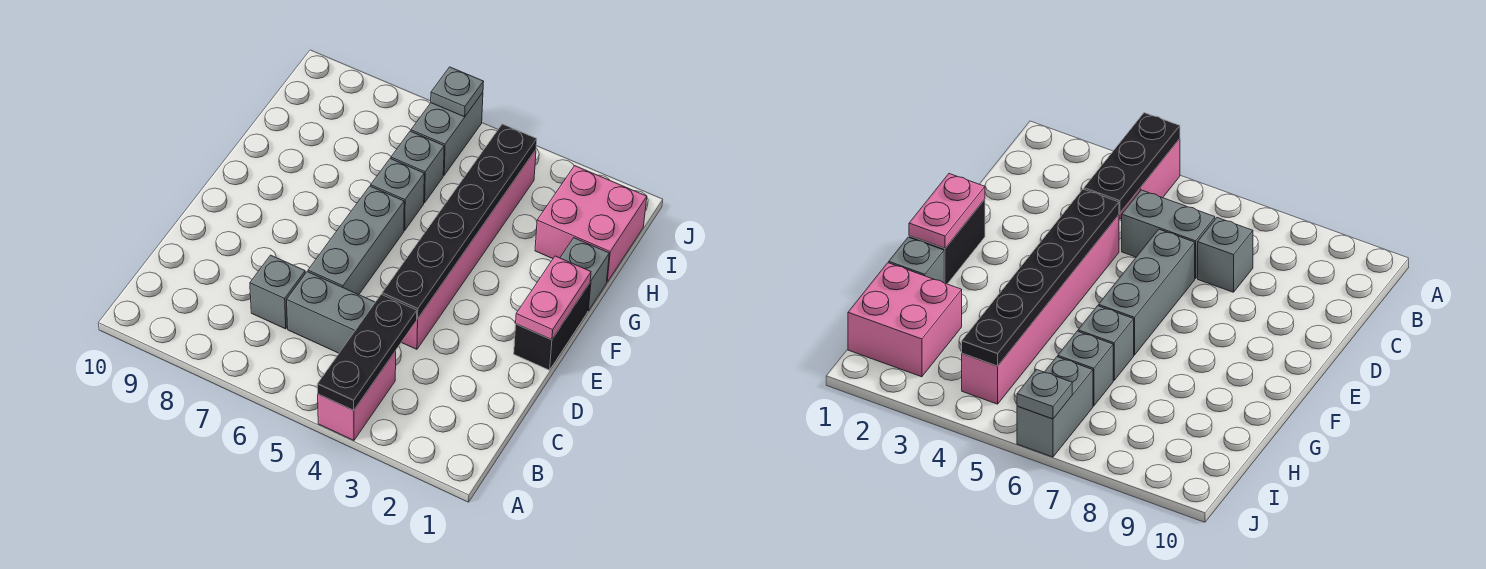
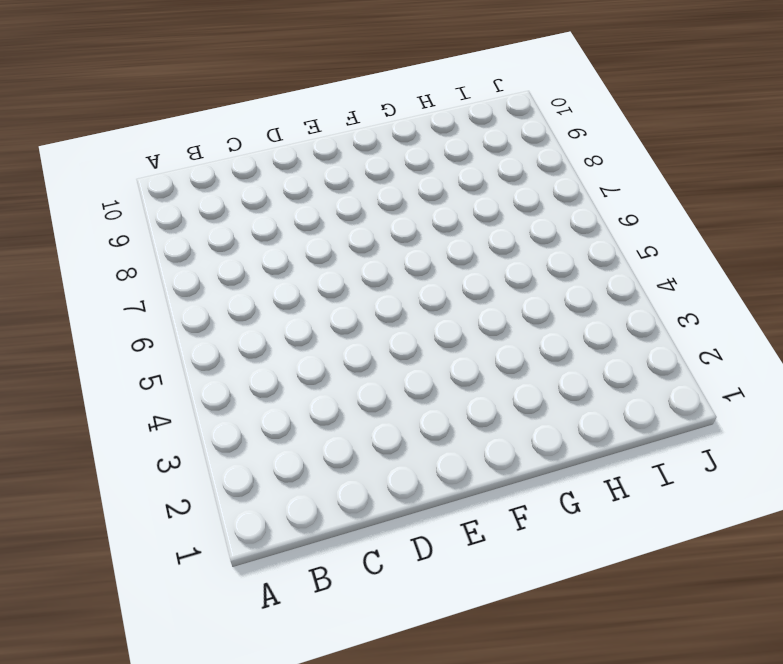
none -> pink brick A4:B4 level 1
none -> grey brick C5:C6 level 1
none -> grey brick C7 level 1

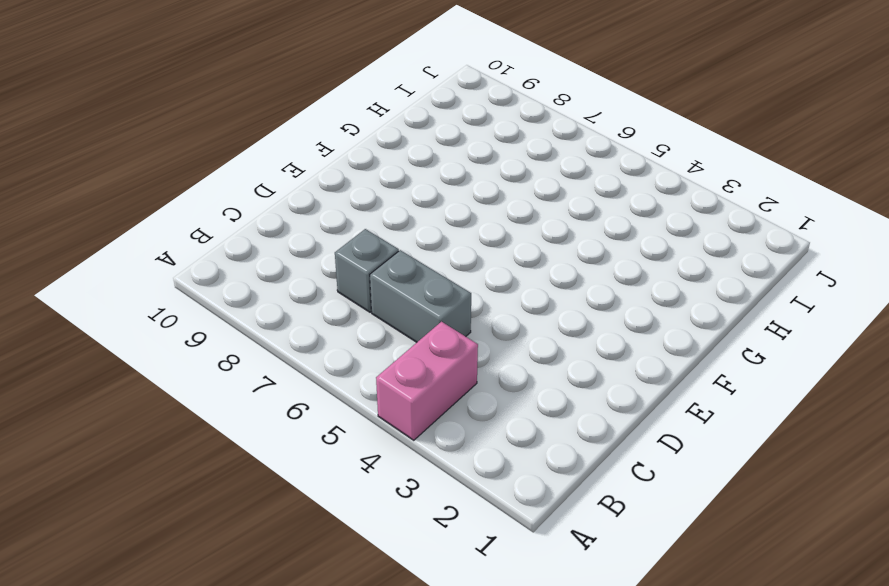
none -> pink brick D4:I4 level 1
none -> grey brick D6:F6 level 1
none -> black brick E1:F1 level 1

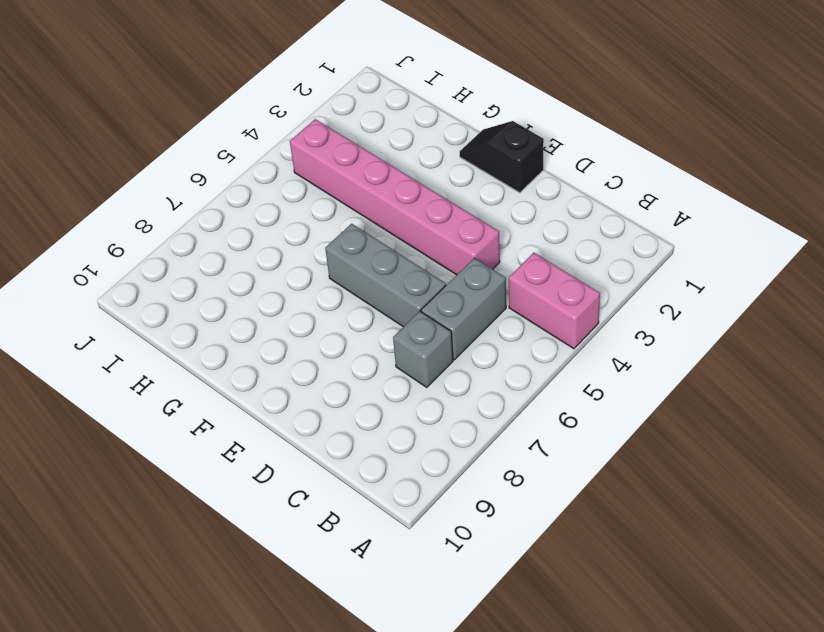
black slope E1:F1 level 1 top E -> black brick E1:F1 level 1
none -> grey brick G1 level 1
none -> grey brick G6 level 1
none -> pink brick H1:I2 level 1

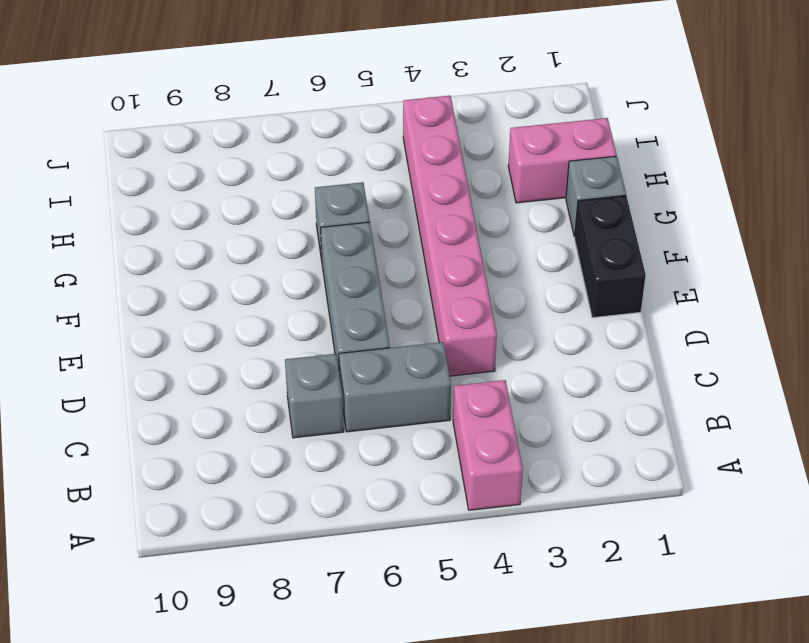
pink brick H1:H2 level 1 -> pink brick H1:I2 level 1
none -> grey brick H6 level 1
none -> grey brick I6:J6 level 1
none -> black plate A4:C4 level 2

